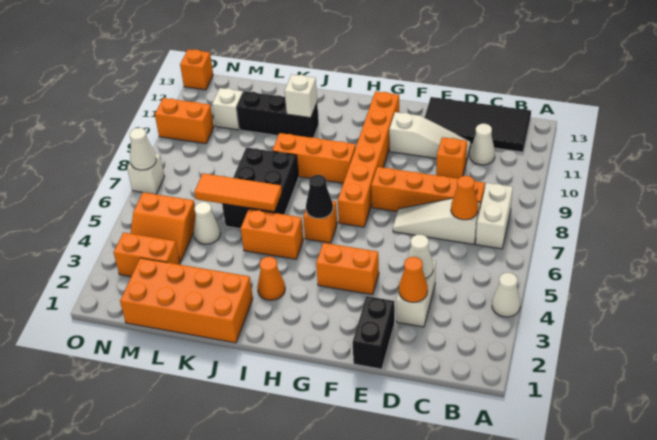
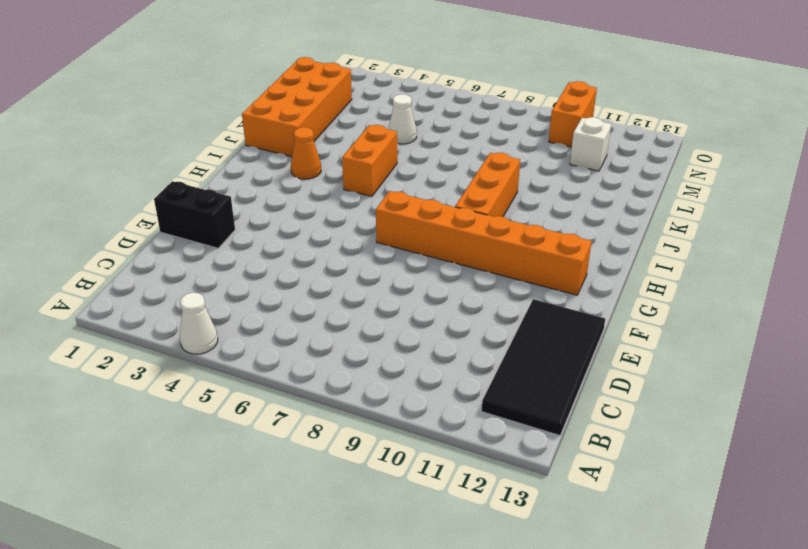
none -> white brick B7:B8 level 1
none -> white slope C7:E7 level 1 top C
none -> orange brick C8:F8 level 1
none -> white cone C11 level 1

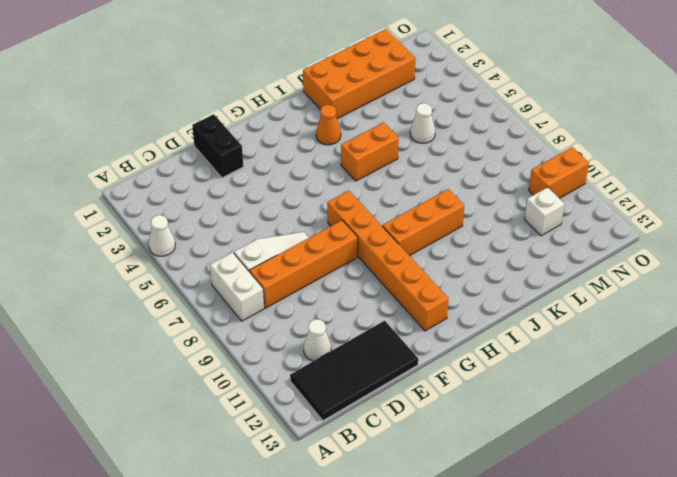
none -> white brick D3:D4 level 1
none -> orange brick D10 level 1
none -> white slope D11:F11 level 1 top F
none -> orange brick F4:G4 level 1

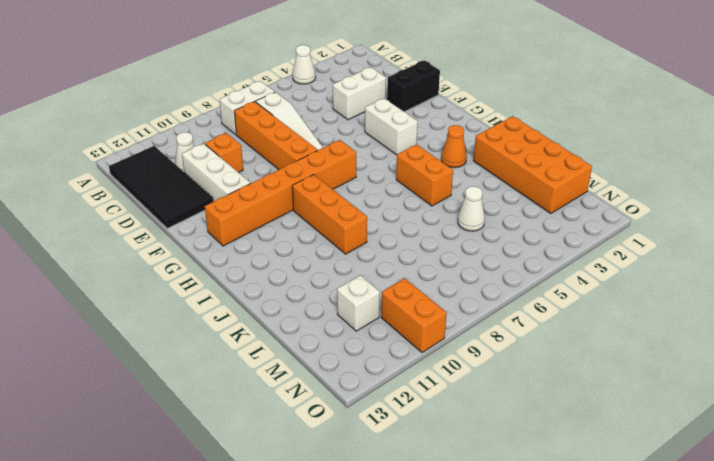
white brick D11:F11 level 1 -> white slope D11:F11 level 1 top F
white brick F4:G4 level 1 -> orange brick F4:G4 level 1
none -> orange brick H6 level 1
none -> black brick J6:K8 level 1
none -> black brick J11:L11 level 1
none -> orange brick M3:N3 level 1

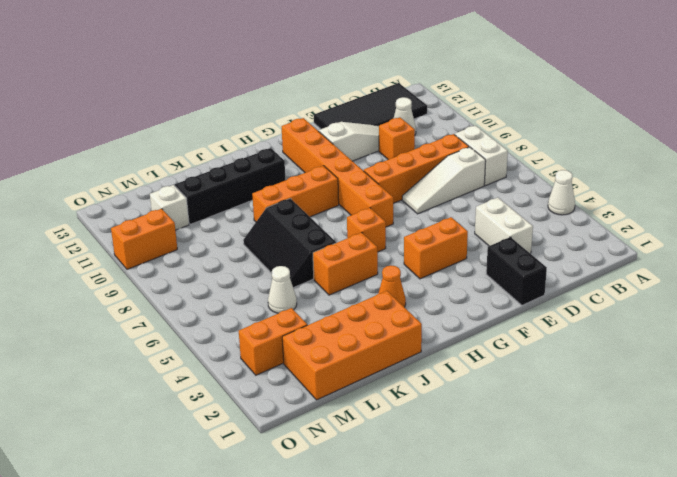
black brick I11:L11 level 1 -> black brick J11:L11 level 1
black slope J6:K8 level 1 top J -> black brick J6:K8 level 1
none -> orange slope M4:N5 level 1 top 5
none -> white brick O7 level 1
none -> orange brick O13 level 1
none -> orange cone C7 level 2

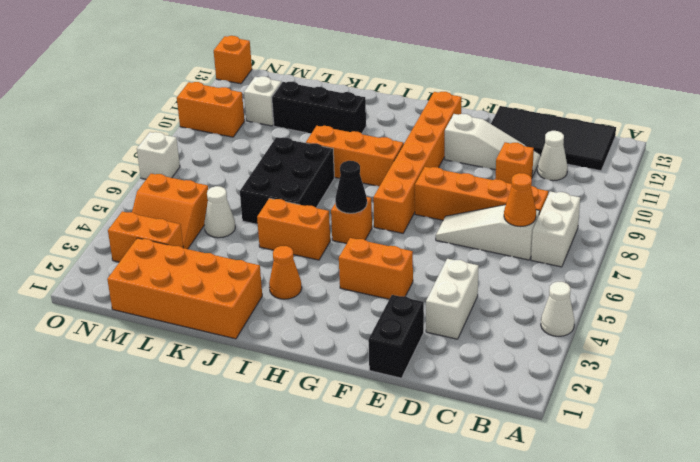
none -> orange cone D3 level 2
none -> white cone D4 level 2
none -> orange tile J6:L6 level 2
none -> white brick J11 level 2

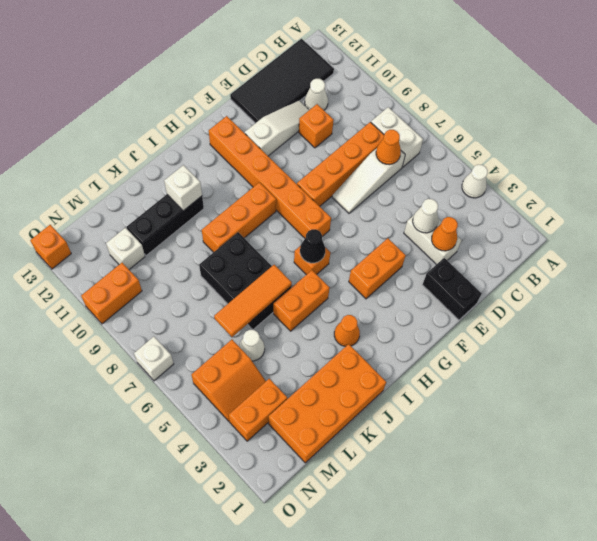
none -> white cone O7 level 2

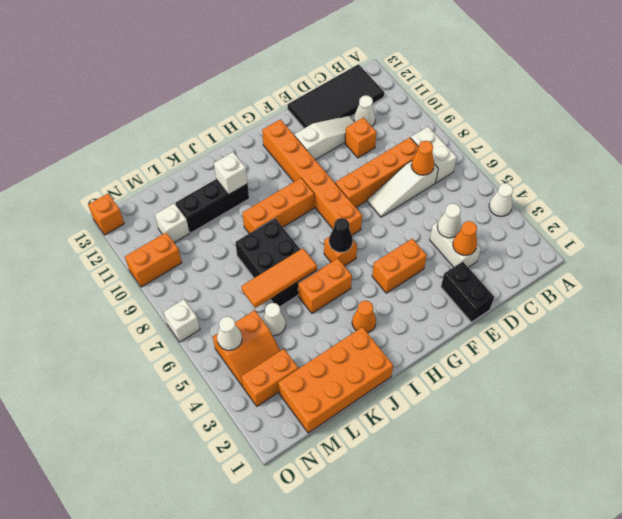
white cone N5 level 2 -> white cone O7 level 2

